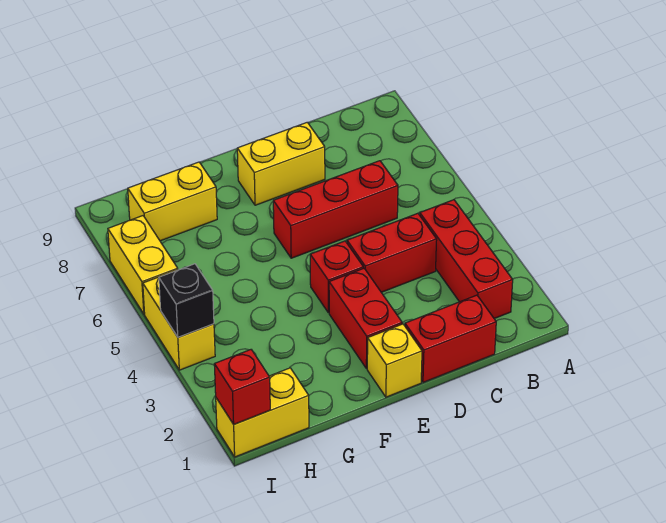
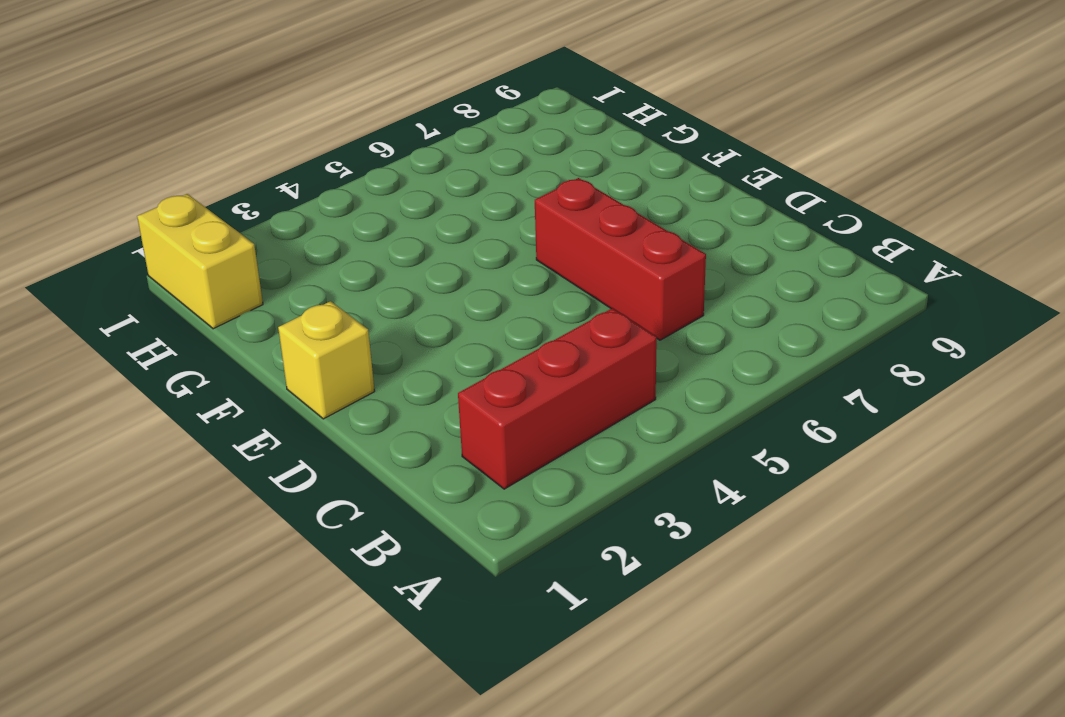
none -> red brick C1:D1 level 1
none -> red brick C4:D4 level 1
none -> yellow brick D8:E8 level 1

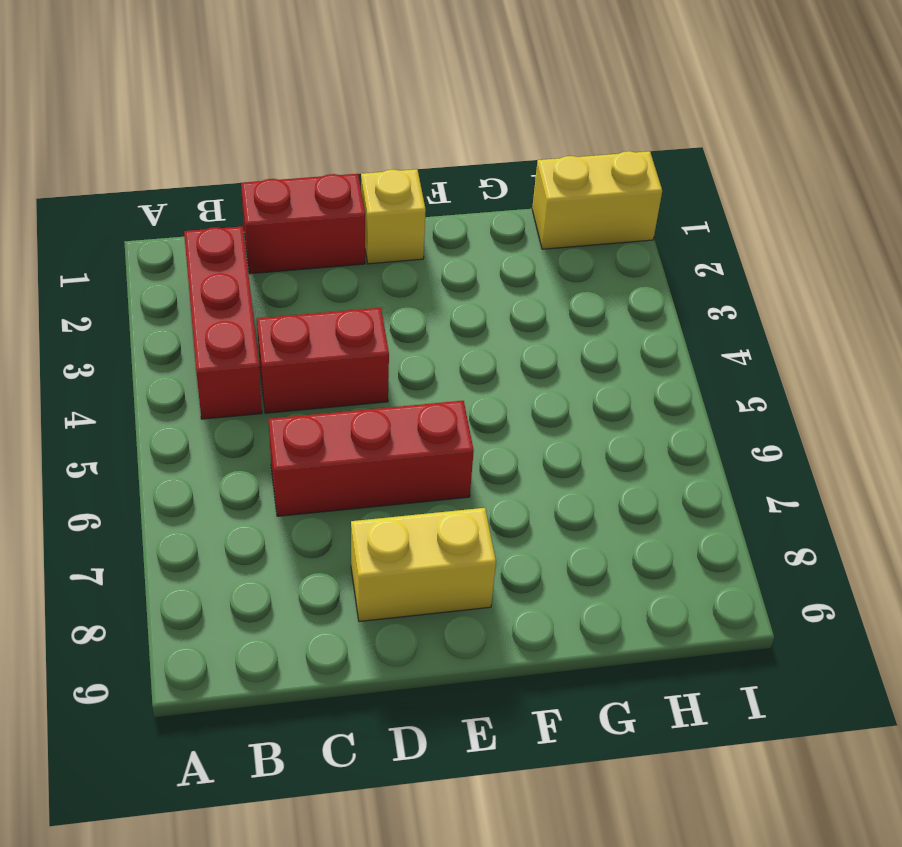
none -> red brick E2:E3 level 1
none -> red brick E4 level 1
none -> yellow brick G8:H8 level 1

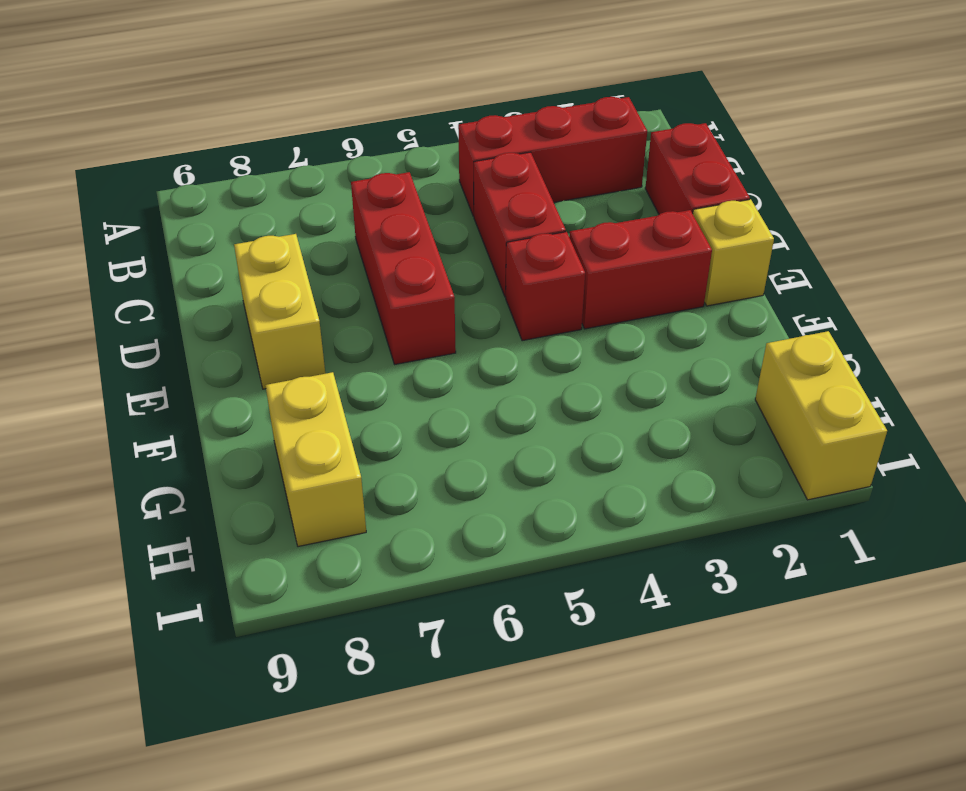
none -> yellow brick I4:I5 level 1
none -> yellow brick I6:I7 level 1
none -> red brick I1 level 2

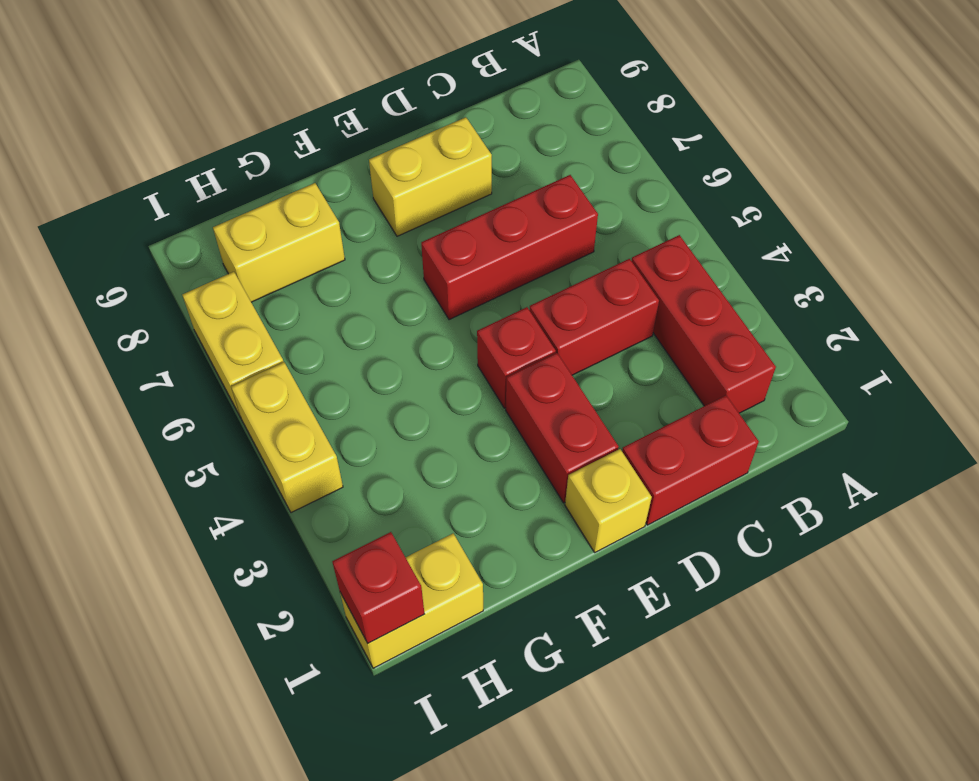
none -> black brick I4 level 2

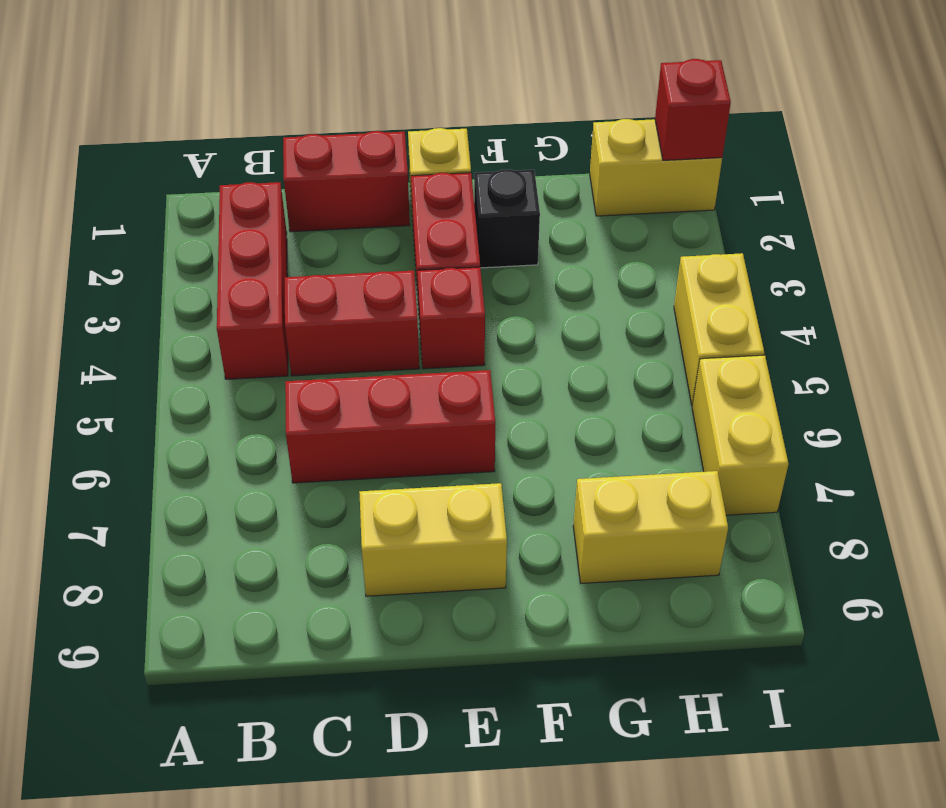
black brick F2 level 1 -> black brick I4 level 2

